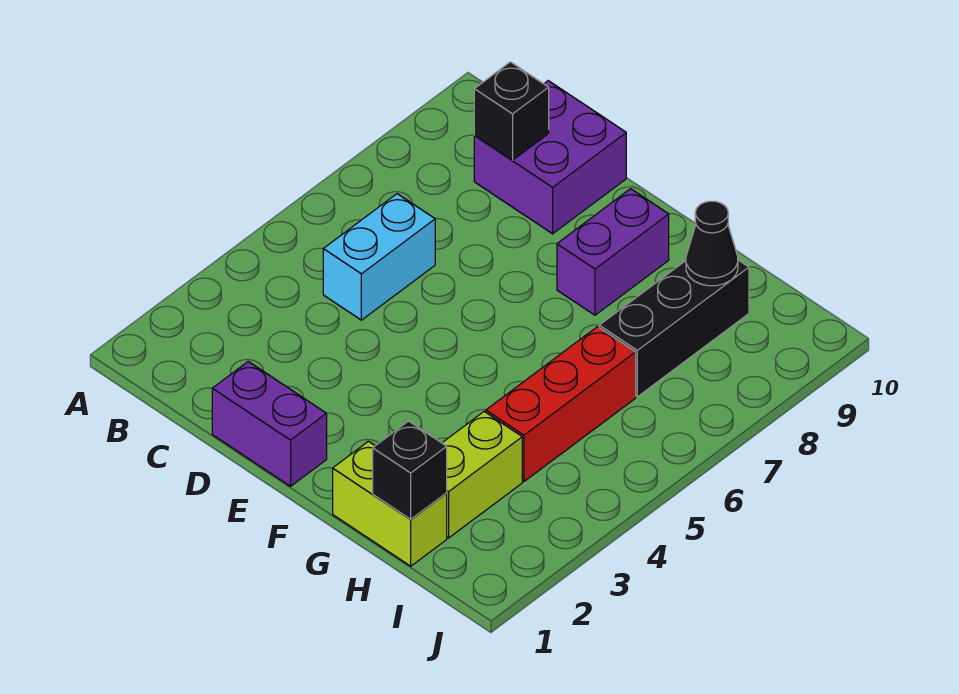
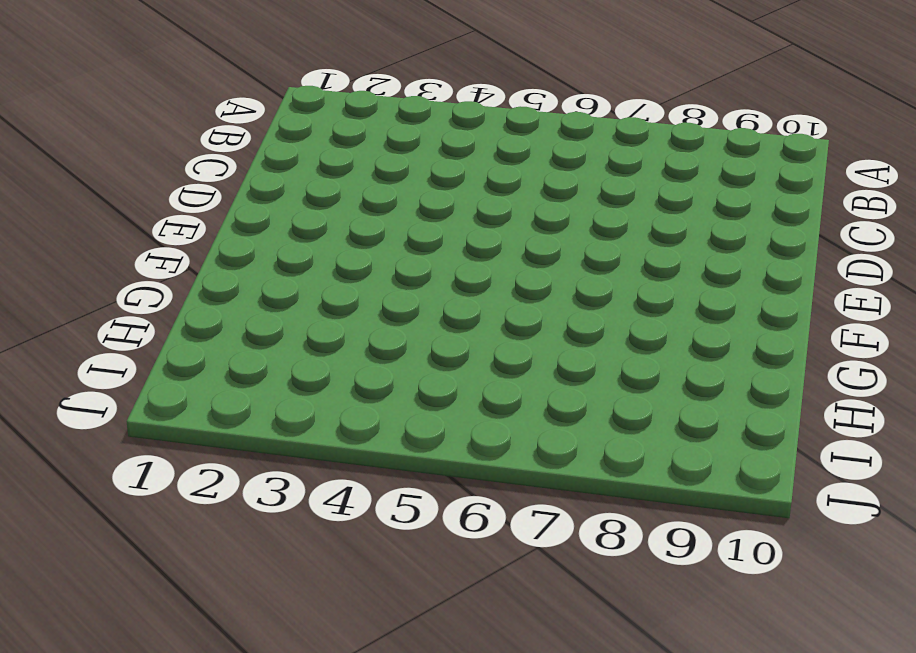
none -> cyan brick C5:C6 level 1
none -> purple brick C9:D10 level 1

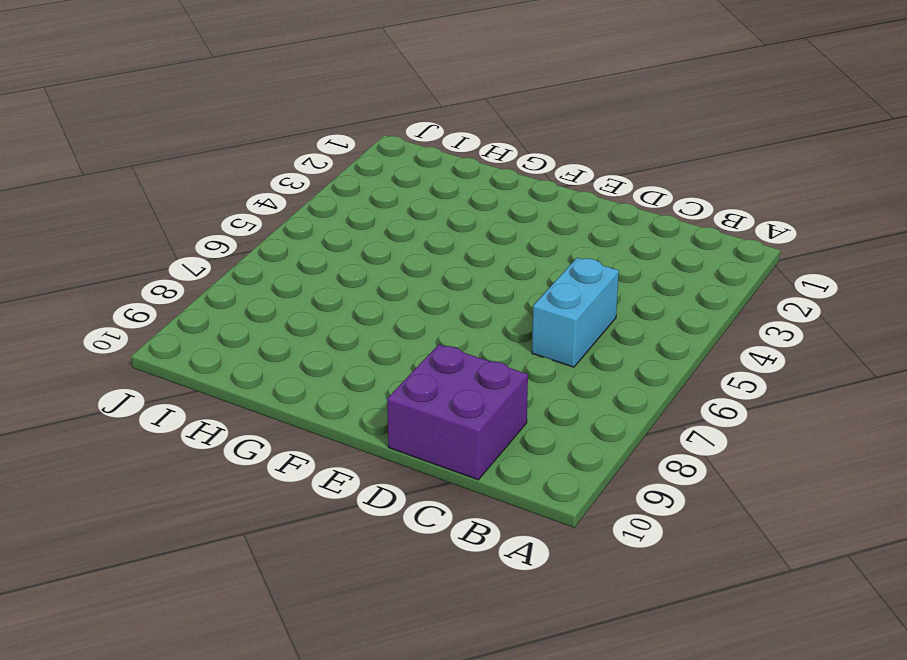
none -> purple brick D1:E1 level 1
none -> purple brick F8:F9 level 1

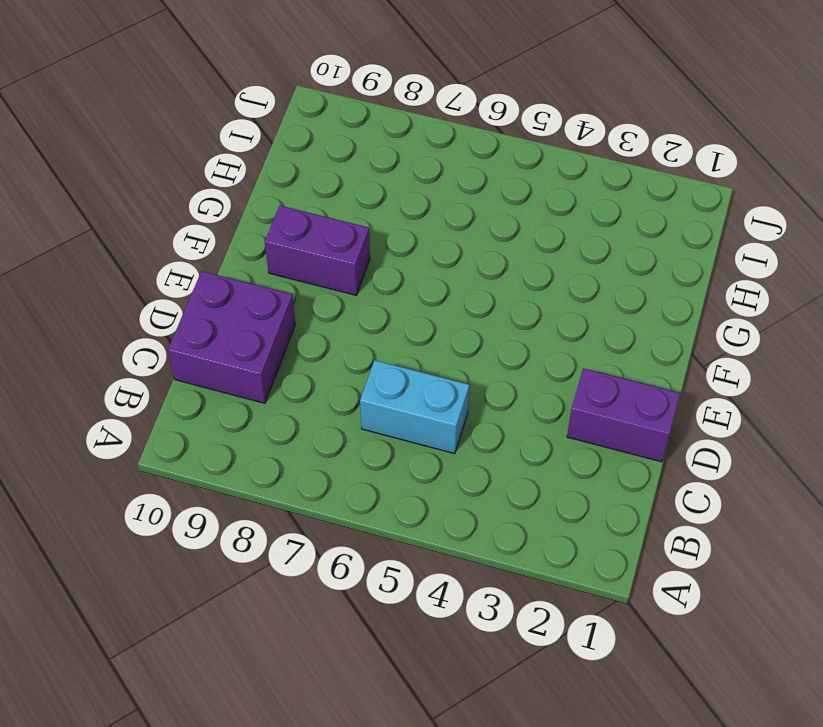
purple brick D1:D2 level 1 -> purple brick D1:E1 level 1
none -> lime brick G1:H1 level 1
none -> lime brick H2:H3 level 1

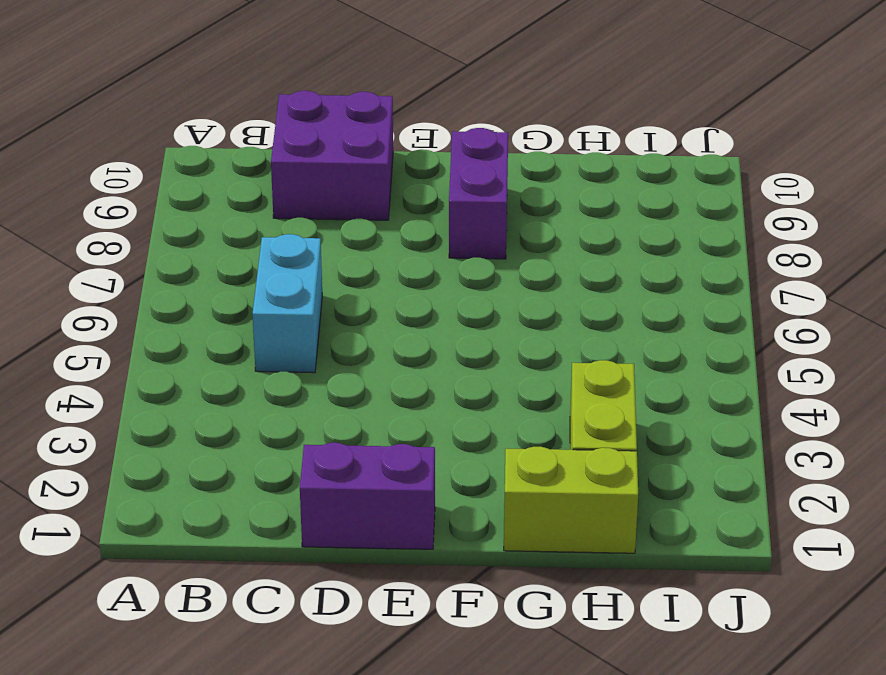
none -> red brick H4:H6 level 1
none -> black brick H7:H9 level 1

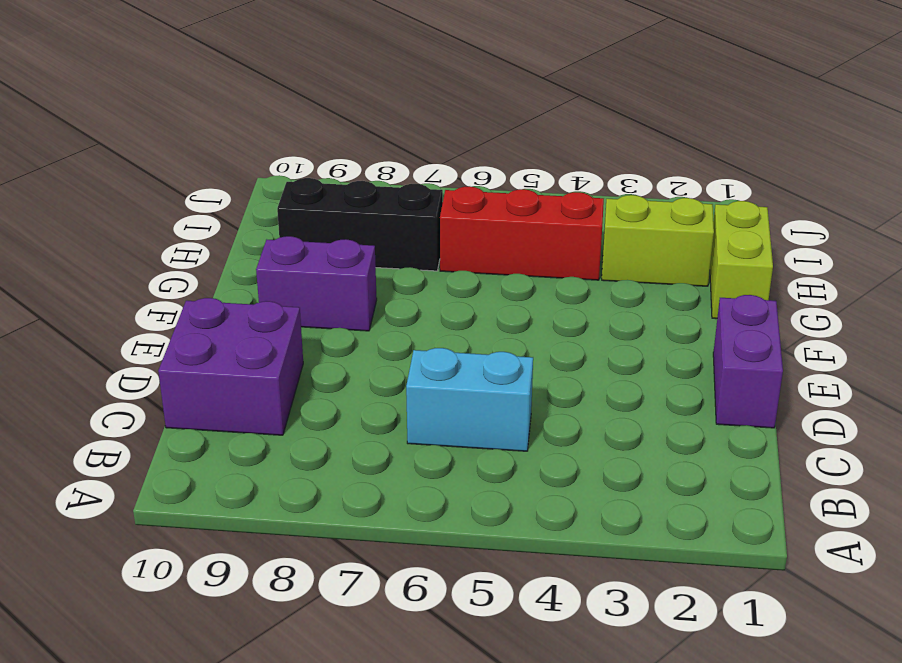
none -> black brick C9 level 2
none -> black brick H1 level 2

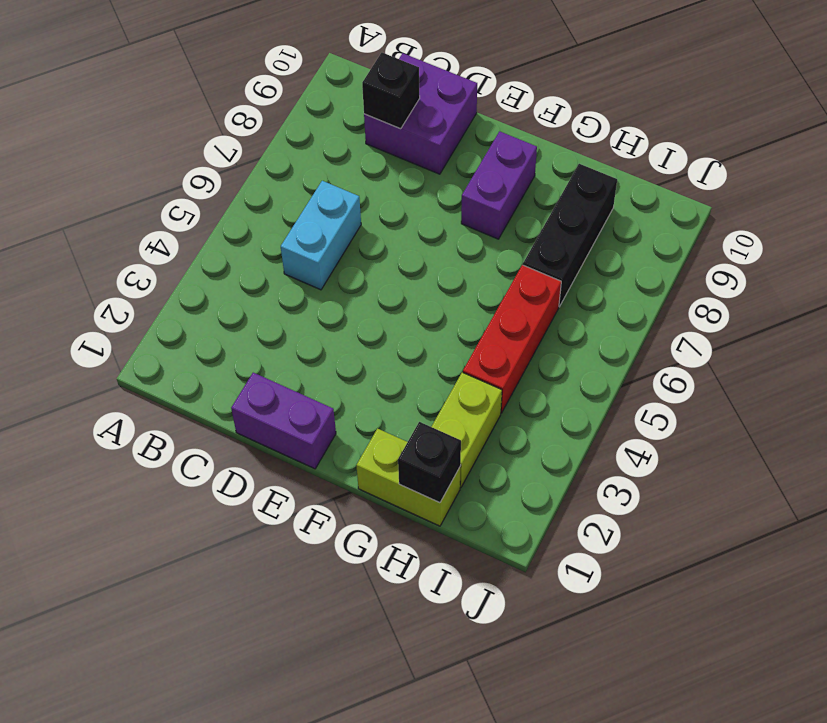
none -> black cone H9 level 2

